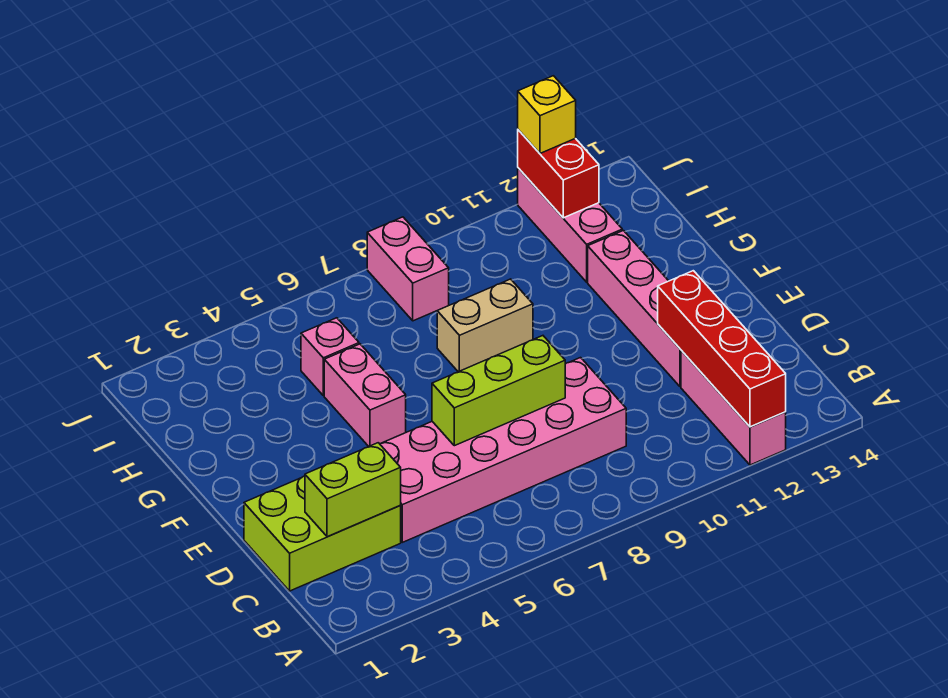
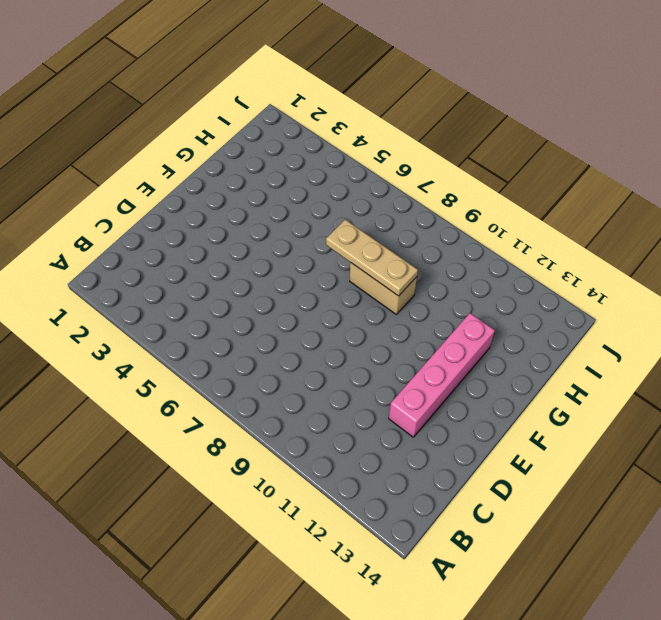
tan plate G7:G9 level 2 -> none
none -> pink brick A12:C12 level 1
none -> lime brick C1:D3 level 1
none -> pink brick C4:D9 level 1

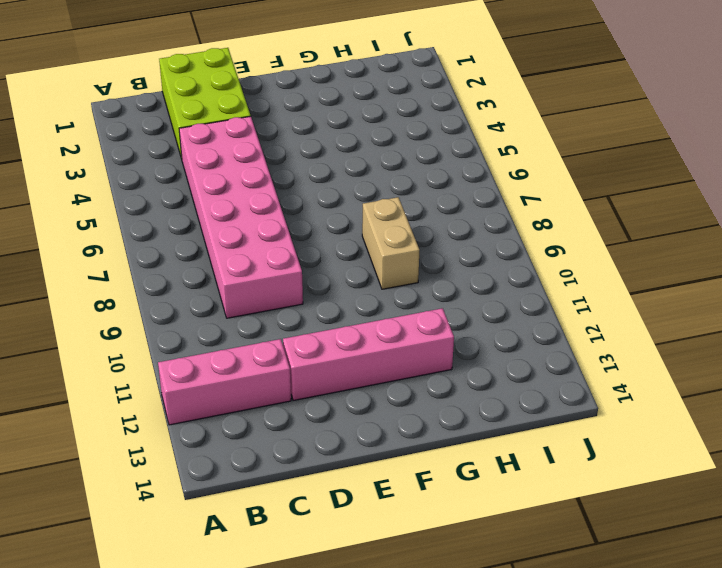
none -> pink brick F5:G5 level 1
none -> pink brick H5 level 1
none -> pink brick H12:J12 level 1

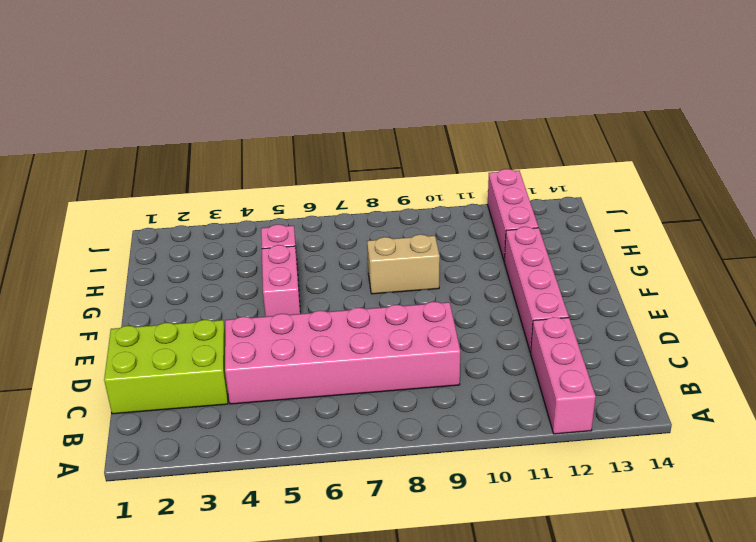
none -> pink brick I8:J8 level 1
none -> red brick A12:D12 level 2
none -> lime brick C2:C3 level 2

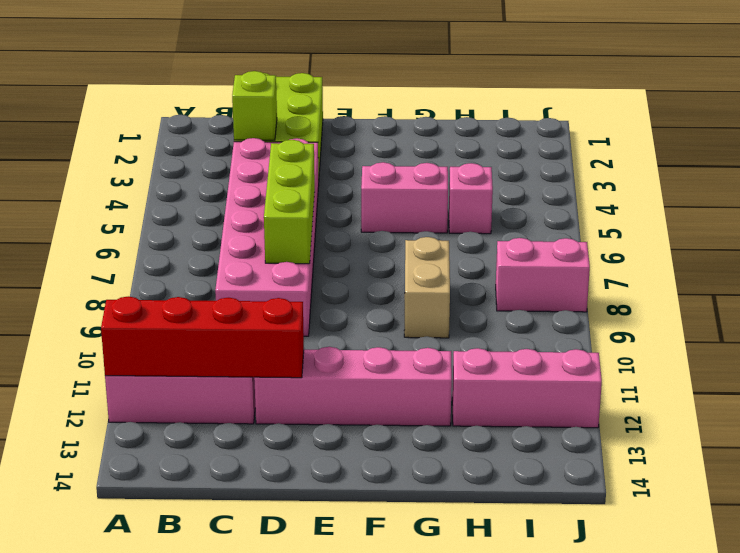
lime brick C3 level 2 -> lime brick C2:C3 level 2
none -> red brick I12:J12 level 2
none -> yellow brick J12 level 3

